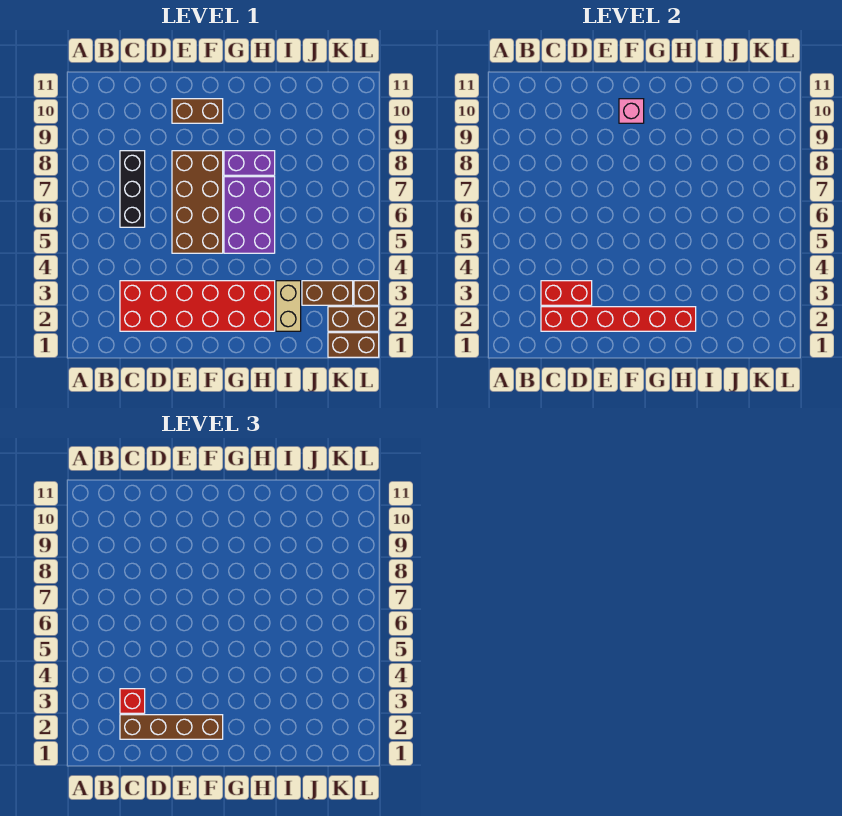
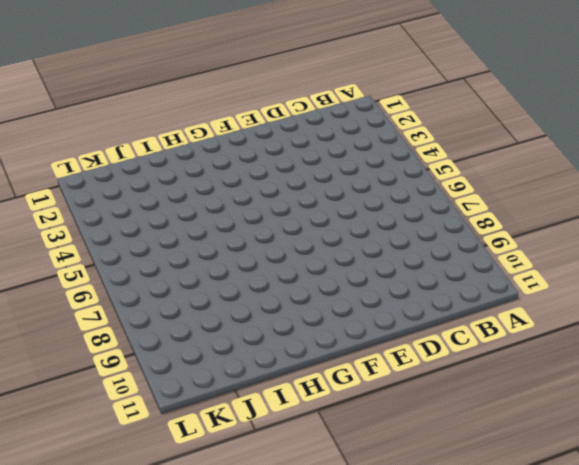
none -> red brick C2:H3 level 1
none -> black brick C6:C8 level 1
none -> brown brick E5:F8 level 1

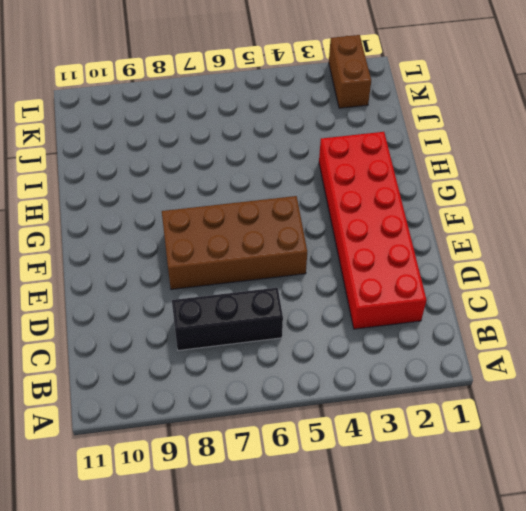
none -> brown brick E10:F10 level 1
none -> purple brick G5:H7 level 1
none -> purple brick G8:H8 level 1

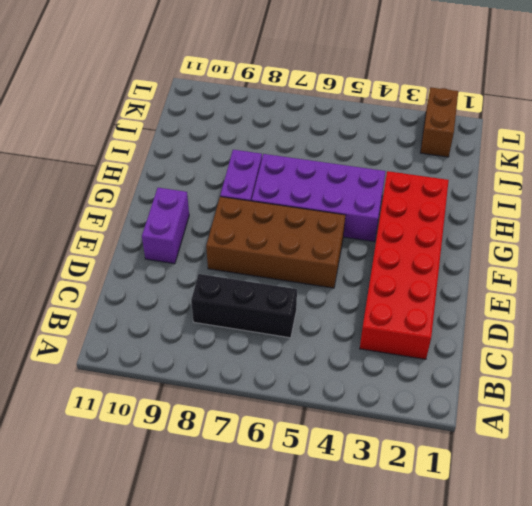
purple brick E10:F10 level 1 -> brown brick E10:F10 level 1
purple brick G4:H7 level 1 -> purple brick G5:H7 level 1
none -> tan brick I2:I3 level 1
none -> brown brick J3:K3 level 1
none -> brown brick K1:L1 level 1

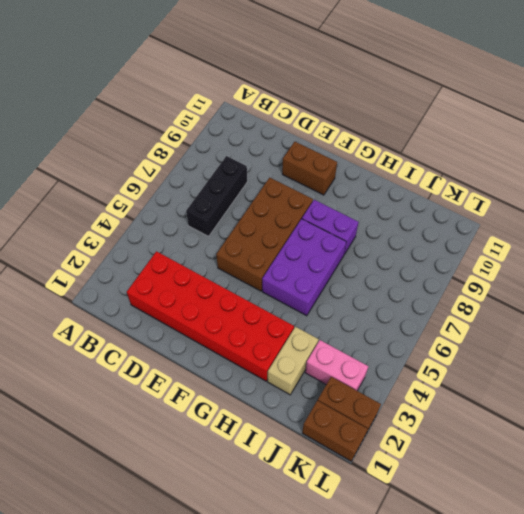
pink brick J3:K3 level 1 -> brown brick J3:K3 level 1
none -> brown brick L3 level 1
none -> red brick C2:H2 level 2
none -> red brick C3:D3 level 2

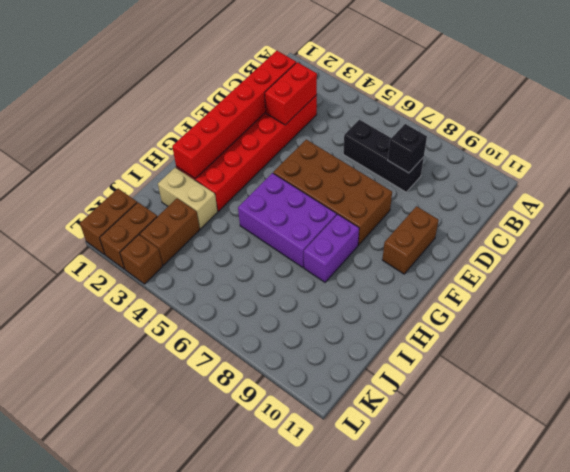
black brick C8 level 2 -> none
none -> pink brick F10 level 2
none -> brown brick C2:F2 level 3
none -> red brick C3 level 3

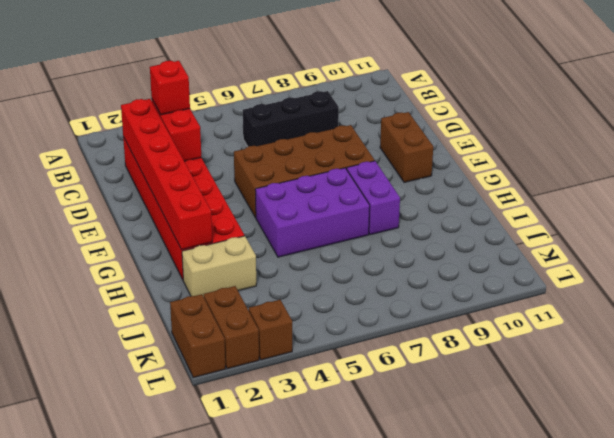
none -> brown brick J3:K3 level 1
none -> pink brick F10 level 2
none -> brown brick C2:F2 level 3

